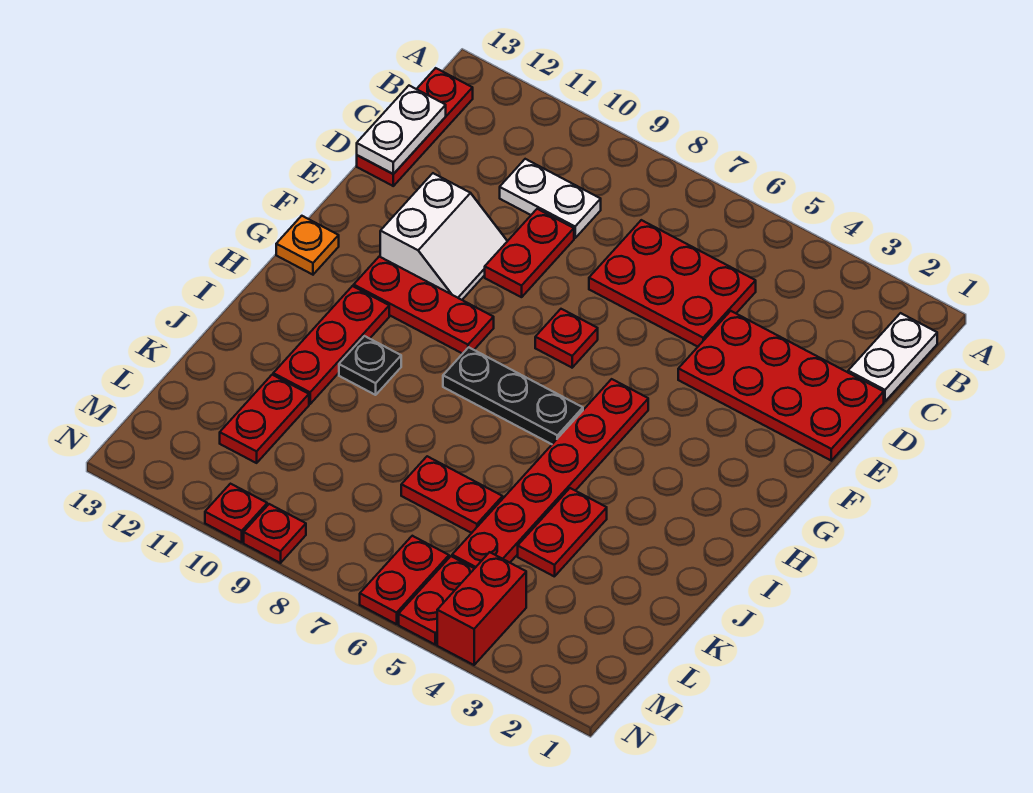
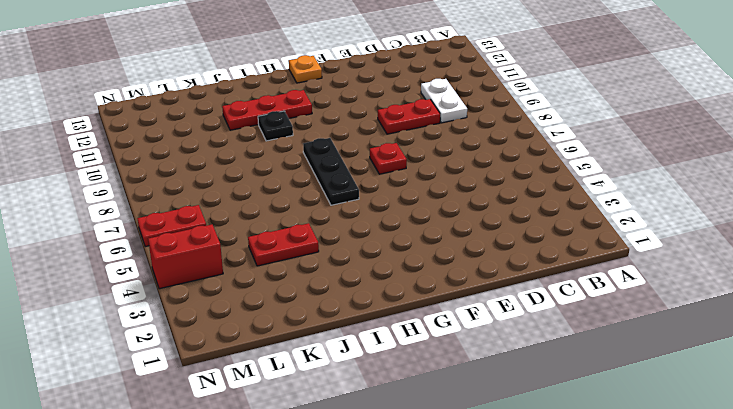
none -> white plate B1:C1 level 1
none -> red plate B13:D13 level 1
none -> red plate C5:D7 level 1

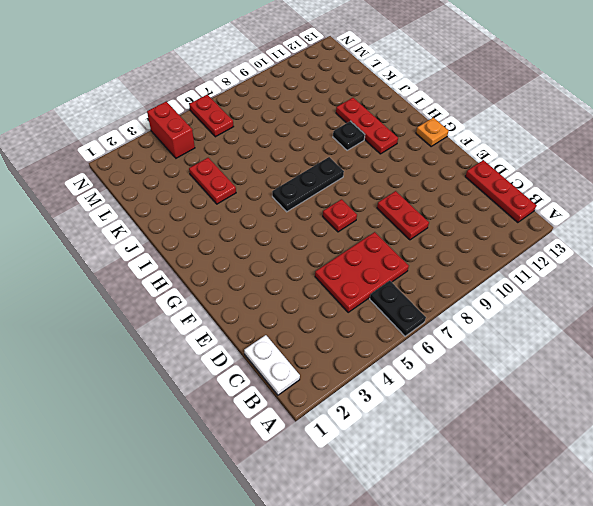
black plate A6:B6 level 1 -> none
none -> white plate C9:C10 level 1
none -> red plate D1:E4 level 1
none -> white slope E10:F11 level 1 top 11

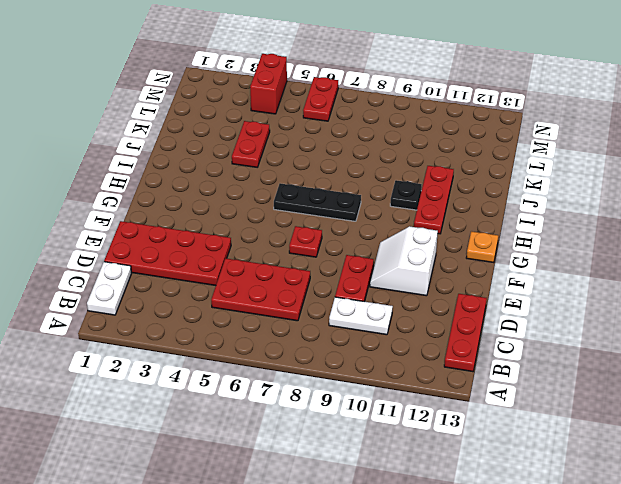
none -> red plate G5:L5 level 1
none -> red plate G9:G11 level 1
none -> red plate K6:K7 level 1

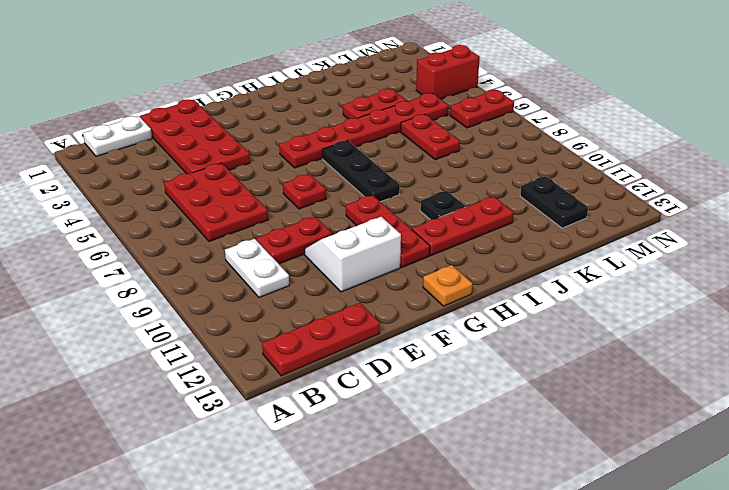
black plate L11:L12 level 1 -> red plate K11:L11 level 1
none -> red plate M5:N5 level 1
none -> red plate N9 level 1
none -> red plate N10 level 1

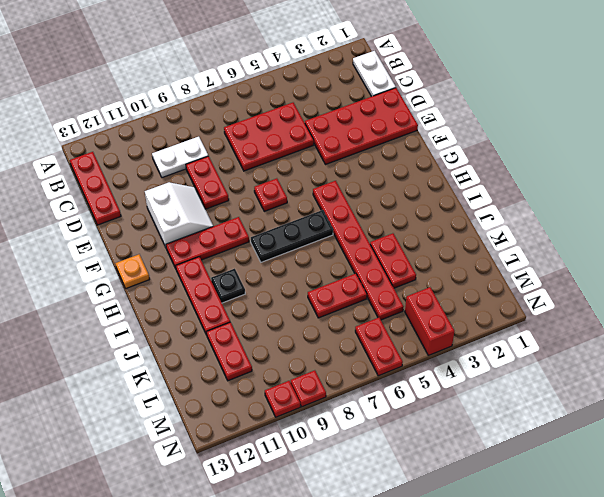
none -> red plate M5:N5 level 1
none -> white plate C13:D13 level 2

